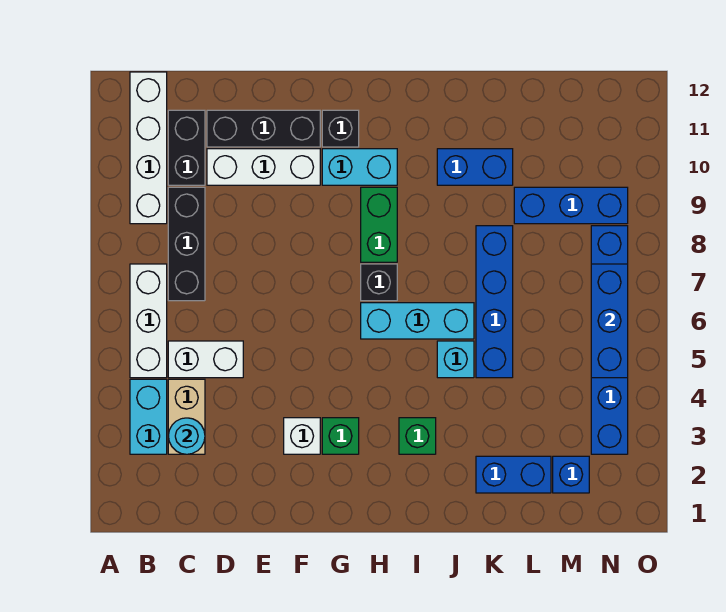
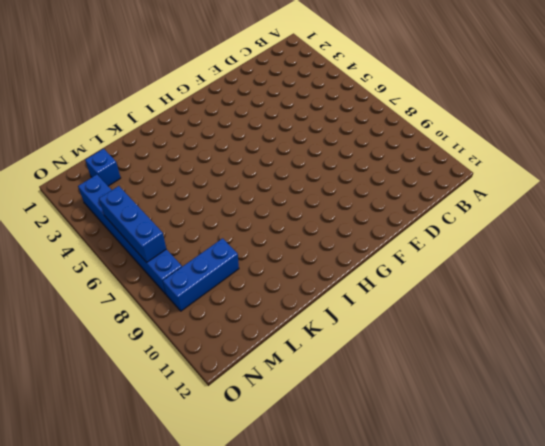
none -> cyan brick B3:B4 level 1
none -> white brick B5:B7 level 1
none -> white brick B9:B12 level 1

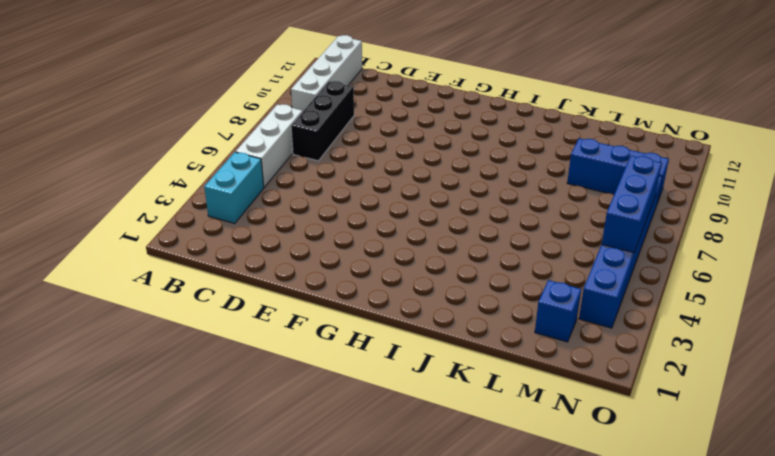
none -> tan brick C3:C4 level 1
none -> white brick C5:D5 level 1
none -> black brick C10:C11 level 1

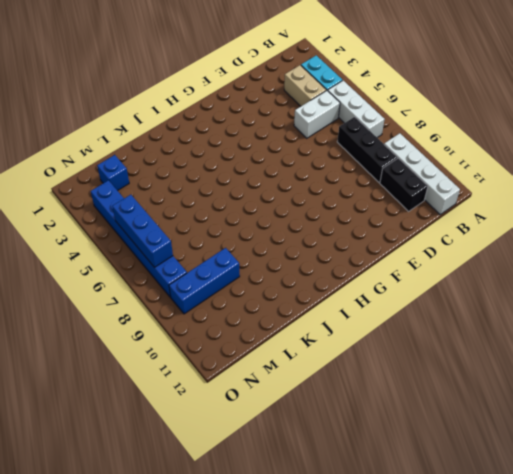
none -> white brick D10:F10 level 1
none -> black brick D11:F11 level 1
none -> white brick F3 level 1

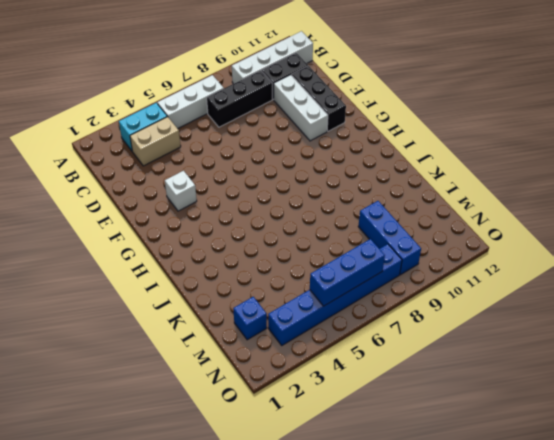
none -> white brick C5:D5 level 1
none -> green brick G3 level 1
none -> cyan brick G10:H10 level 1

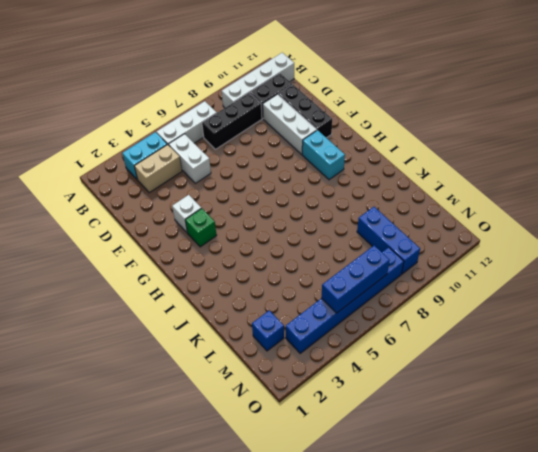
none -> black brick G11 level 1
none -> cyan brick H6:J6 level 1
none -> black brick H7 level 1

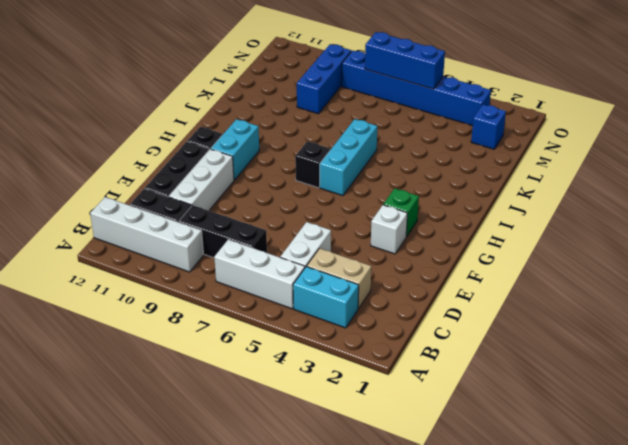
none -> green brick H8:H9 level 1
none -> green brick I3 level 1
none -> cyan brick J5 level 1

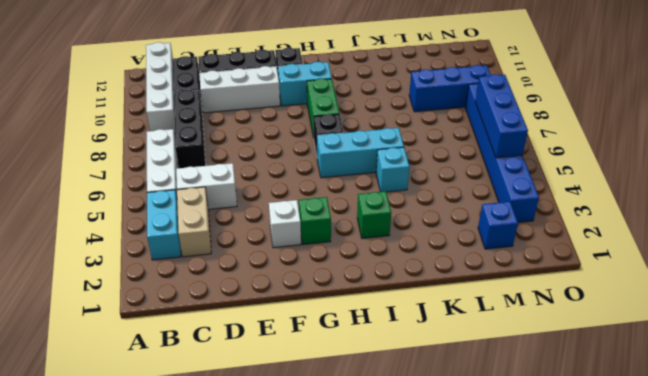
none -> blue brick J10:K10 level 1
none -> blue brick K2:L2 level 1
none -> blue brick K5:K8 level 1

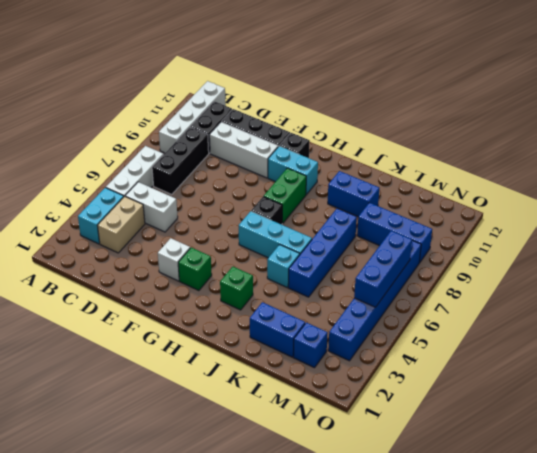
none -> cyan round brick C3 level 2

